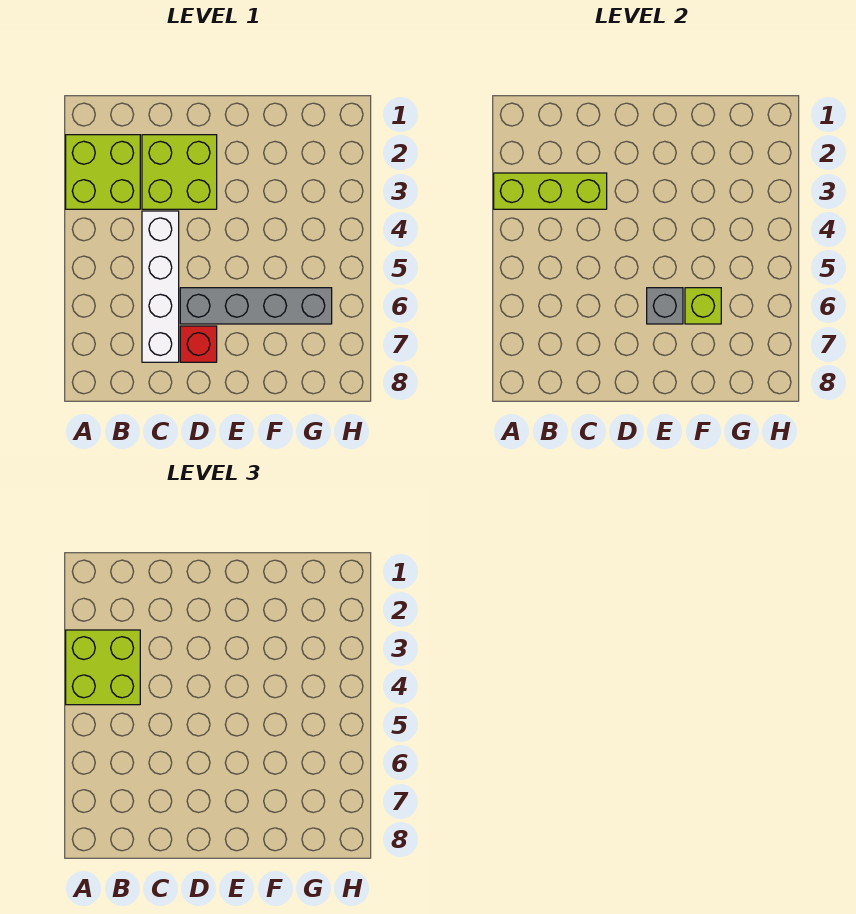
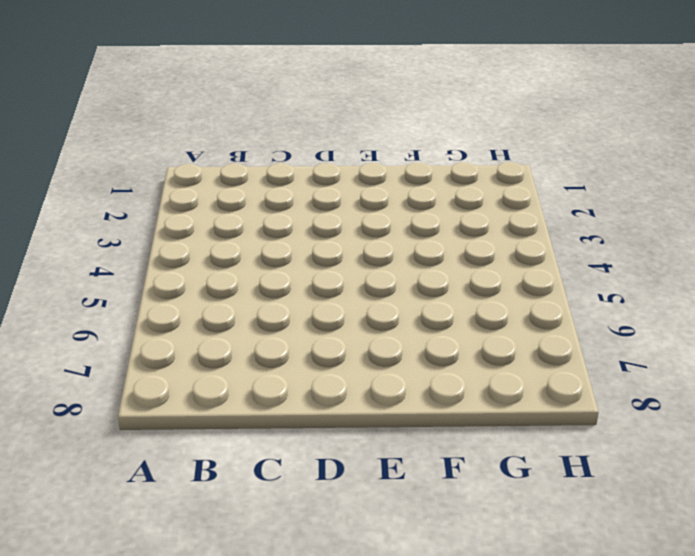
none -> lime brick A2:B3 level 1
none -> lime brick C2:D3 level 1

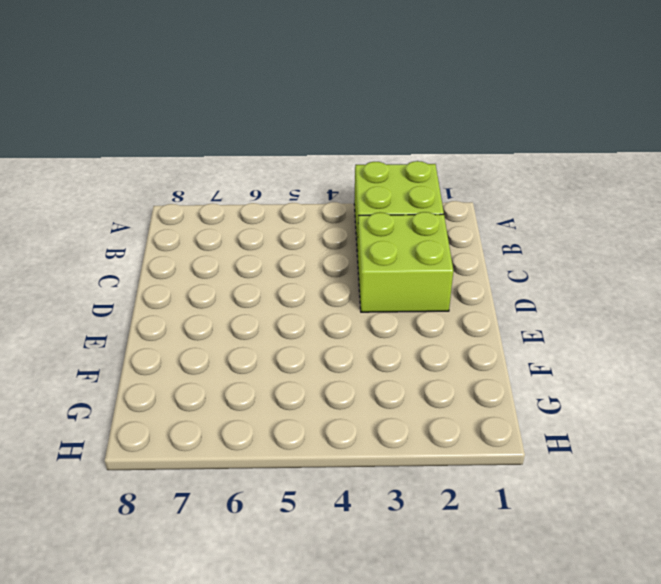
none -> white brick C4:C7 level 1
none -> grey brick D6:G6 level 1

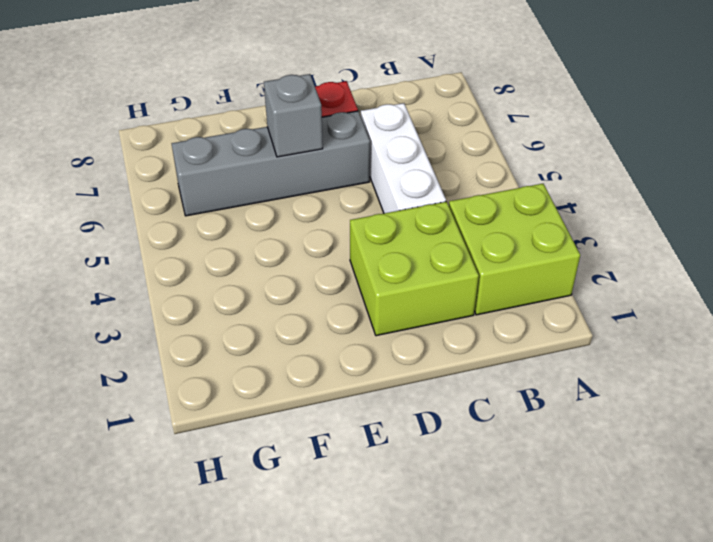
white brick C4:C6 level 1 -> white brick C4:C7 level 1
none -> lime brick A3:C3 level 2
none -> lime brick F6 level 2

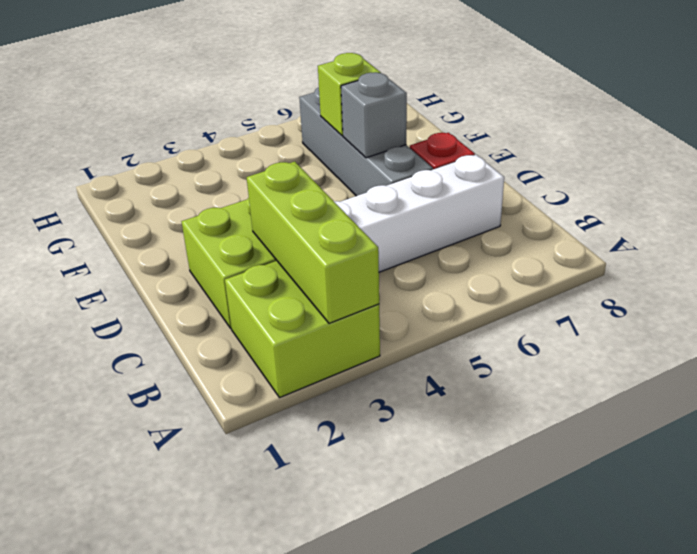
none -> lime brick A3:B4 level 3

